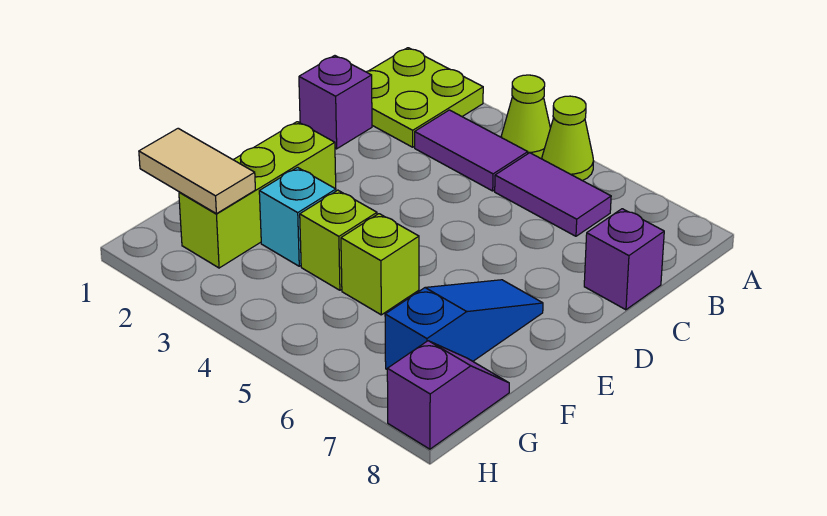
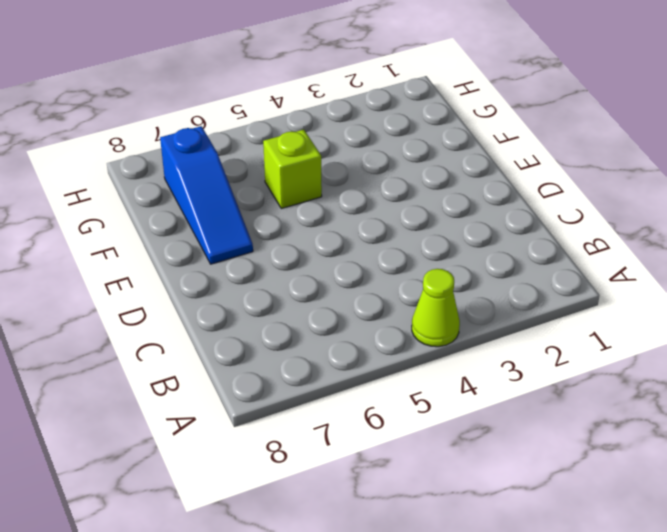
none -> lime plate A1:B2 level 1
none -> lime cone A5 level 1
none -> purple tile B3:B4 level 1

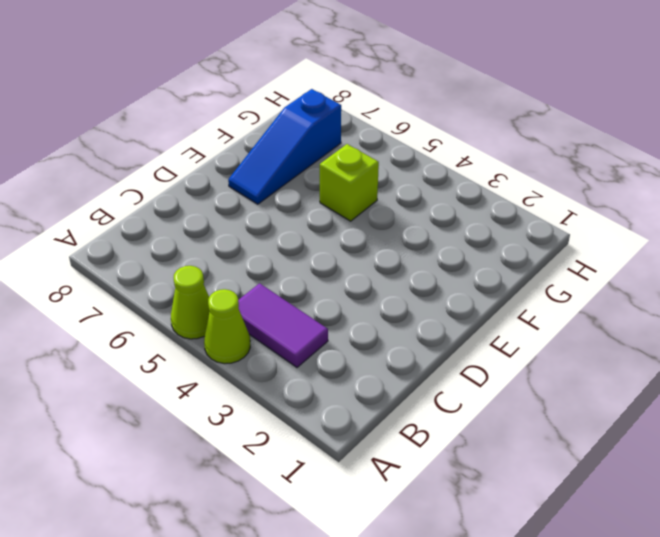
none -> lime plate A1:B2 level 1
none -> purple tile B5:B6 level 1
none -> purple brick C1 level 1

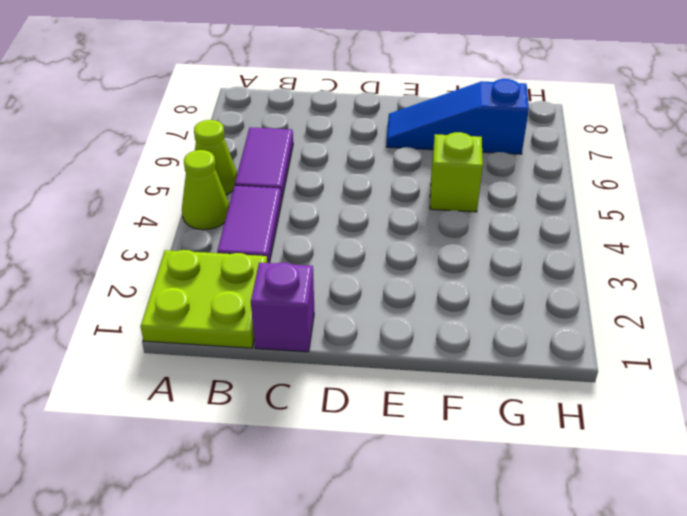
none -> purple brick C8 level 1
none -> lime brick E2:G2 level 1
none -> cyan brick F3 level 1

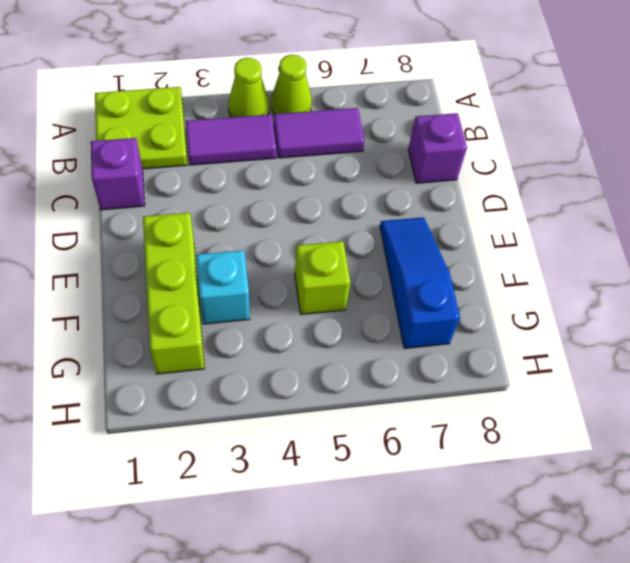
none -> lime brick F4 level 1
none -> purple slope G8:H8 level 1 top H
none -> tan tile G1:G2 level 2

